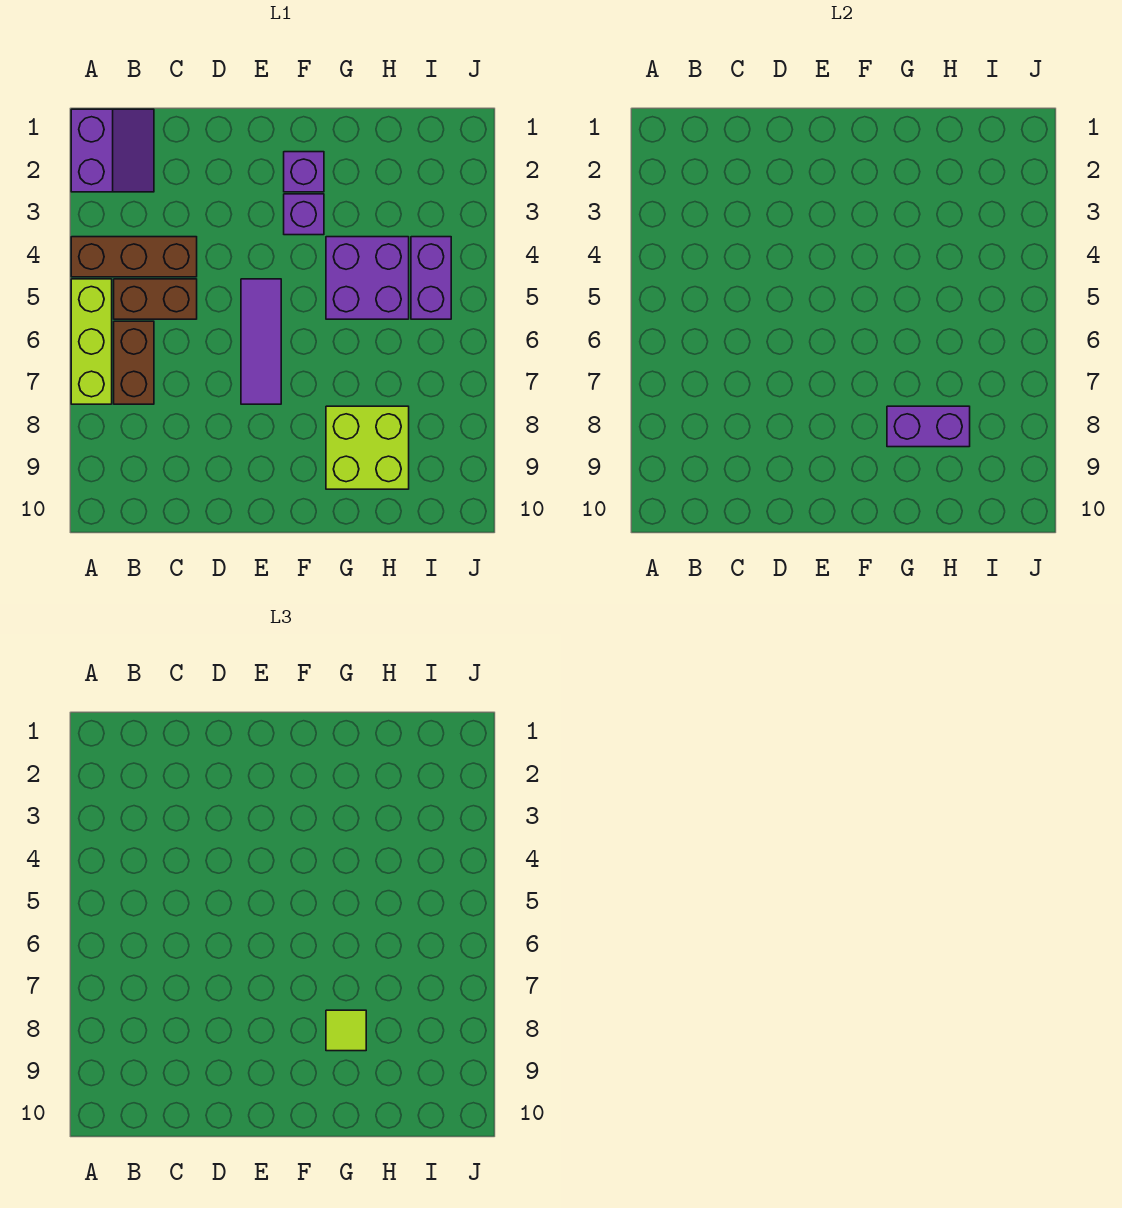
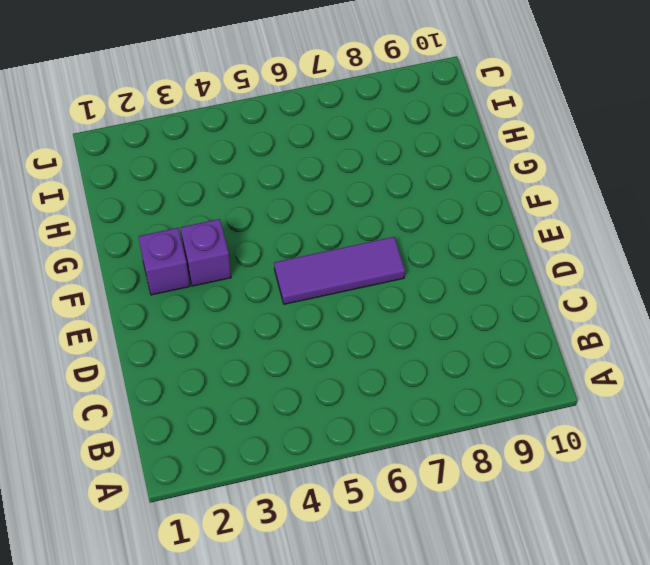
none -> purple slope A1:B2 level 1 top A
none -> brown brick A4:C4 level 1
none -> lime brick A5:A7 level 1

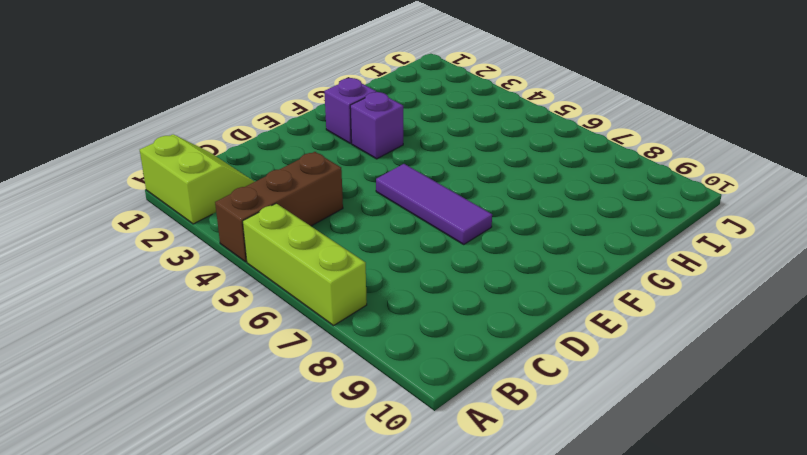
lime slope A1:B2 level 1 top A -> purple slope A1:B2 level 1 top A
none -> brown brick B5:C5 level 1
none -> brown brick B6:B7 level 1
none -> purple brick G4:H5 level 1

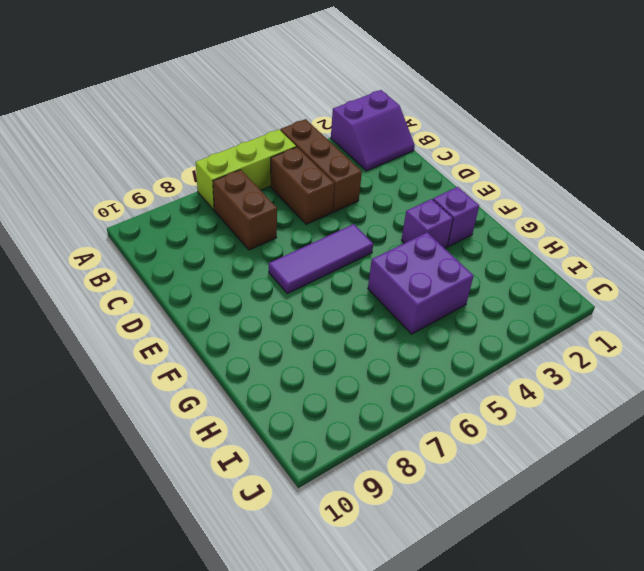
brown brick B7:C7 level 1 -> brown brick B6:B7 level 1
none -> lime brick G8:H9 level 1
none -> purple brick I4:I5 level 1
none -> purple brick G8:H8 level 2

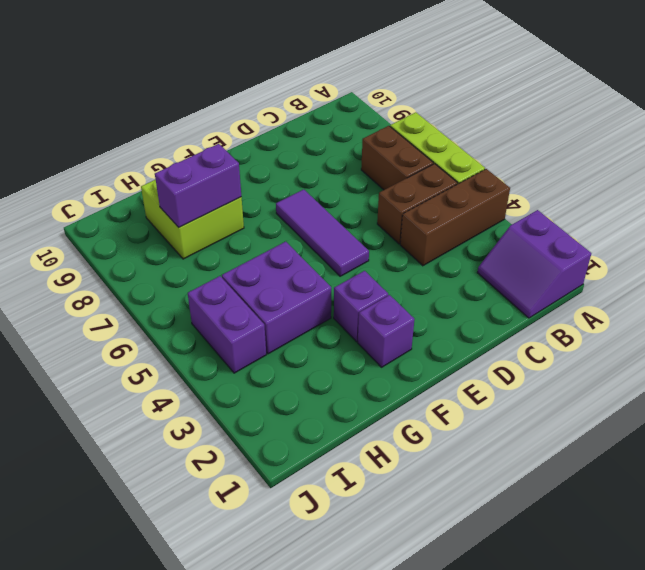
none -> lime tile G8 level 3

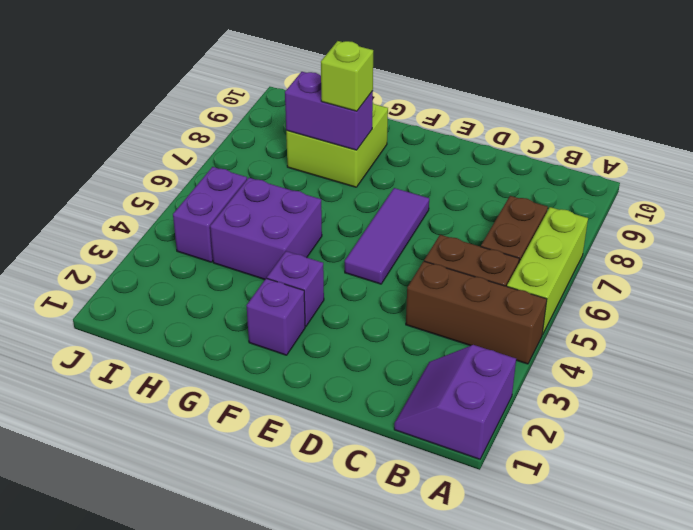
lime brick G8 level 3 -> lime tile G8 level 3

